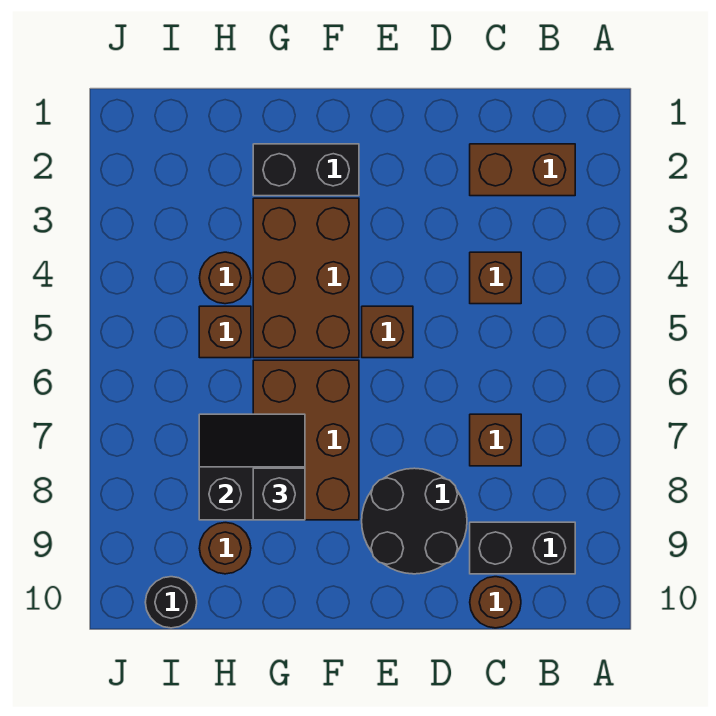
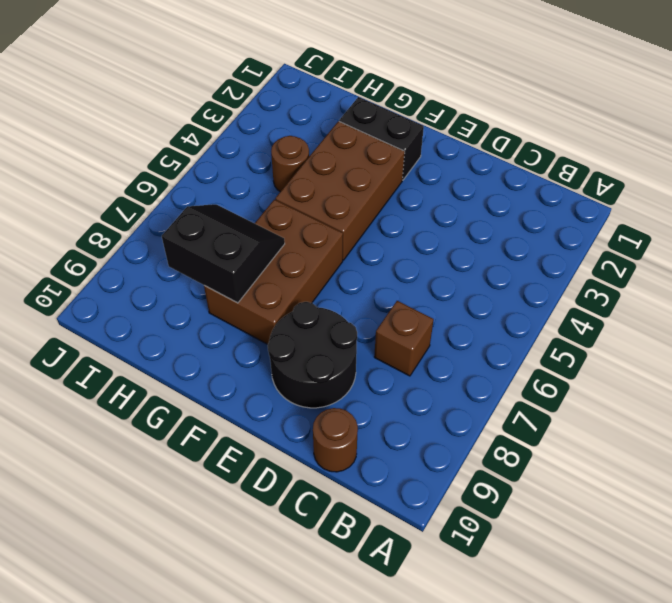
none -> brown brick B2:C2 level 1
none -> black brick B9:C9 level 1
none -> brown brick C4 level 1

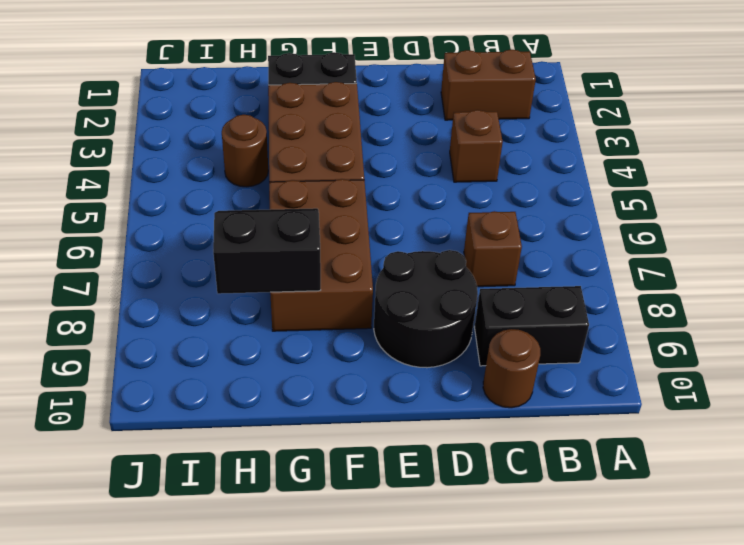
none -> brown brick E5 level 1
none -> brown brick H5 level 1
none -> brown round brick H9 level 1

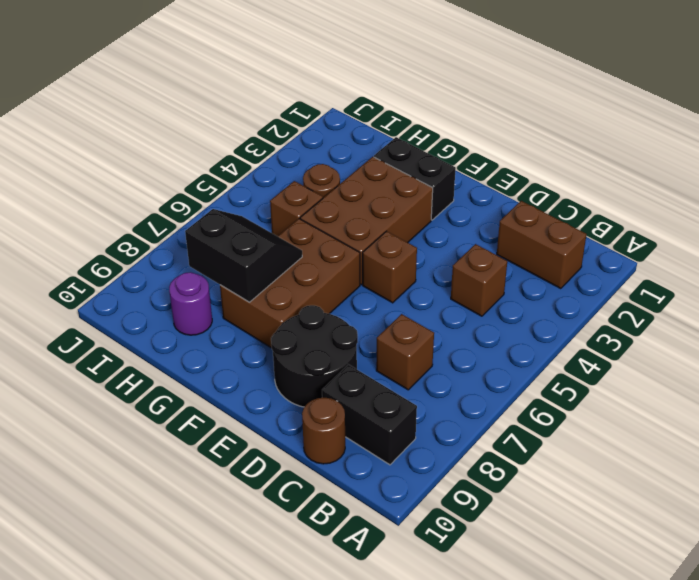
purple round brick H9 level 1 -> brown round brick H9 level 1
none -> black round brick I10 level 1
none -> black brick G8 level 3

